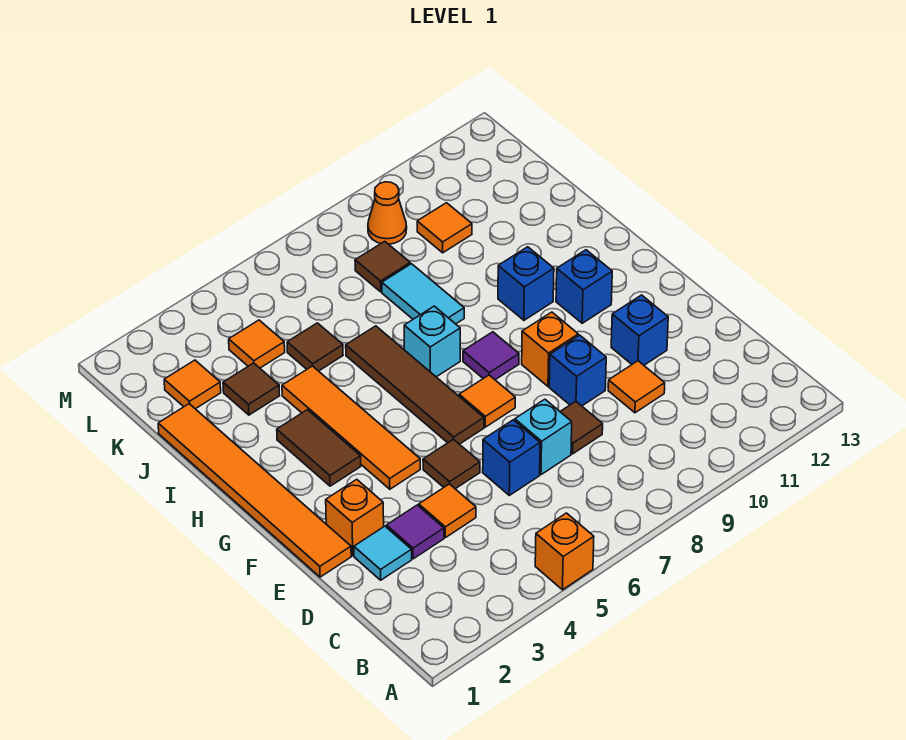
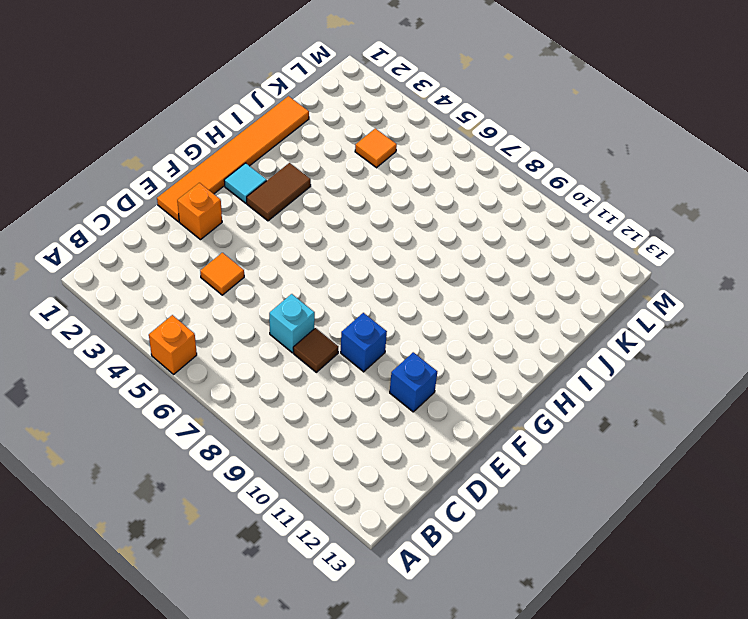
cyan tile G2 level 1 -> cyan tile D2 level 1
none -> purple tile D3 level 1
none -> blue brick D6 level 1
none -> orange tile D10 level 1
none -> brown tile E5 level 1

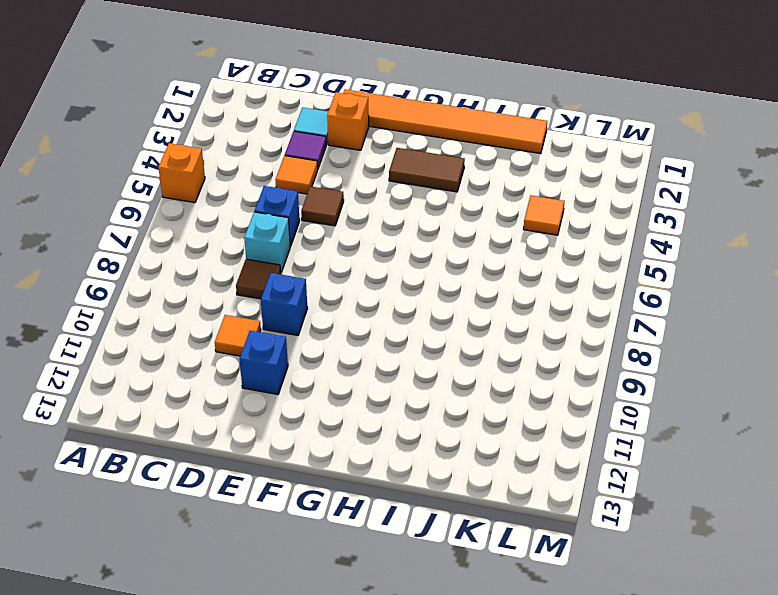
none -> orange tile F4:I4 level 1
none -> brown tile F6:I6 level 1
none -> orange tile F7 level 1
none -> orange brick F9 level 1

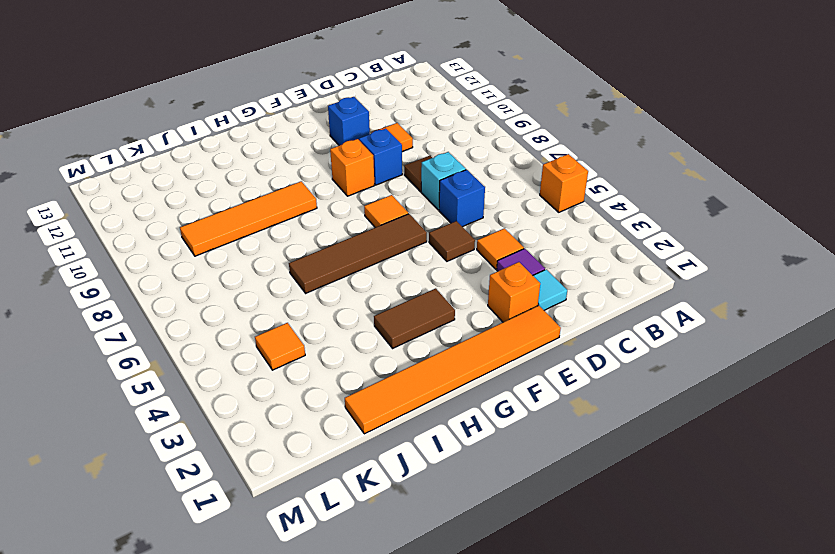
orange tile H9:K9 level 1 -> orange tile F4:I4 level 1
none -> purple tile G8 level 1
none -> blue brick G11 level 1
none -> cyan brick H7 level 1
none -> blue brick H10 level 1

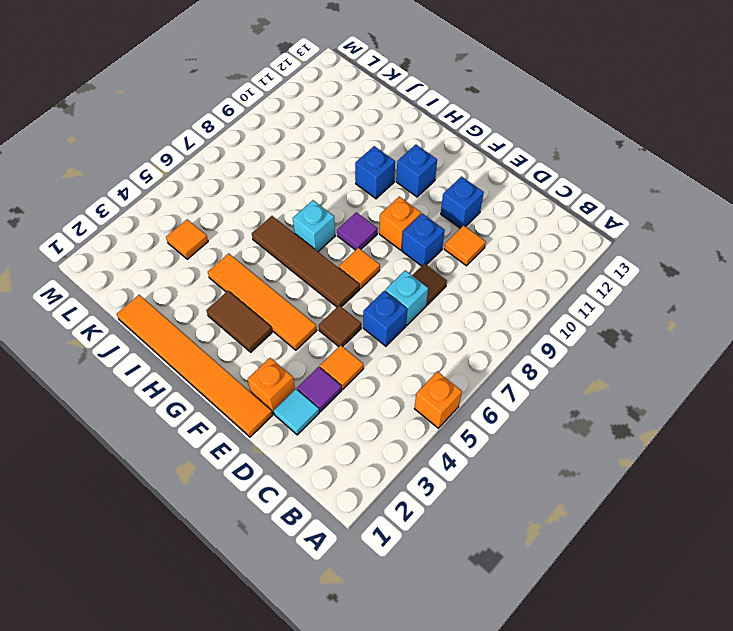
none -> cyan tile I8:J8 level 1
none -> brown tile J3 level 1
none -> brown tile J5 level 1
none -> orange tile K2 level 1

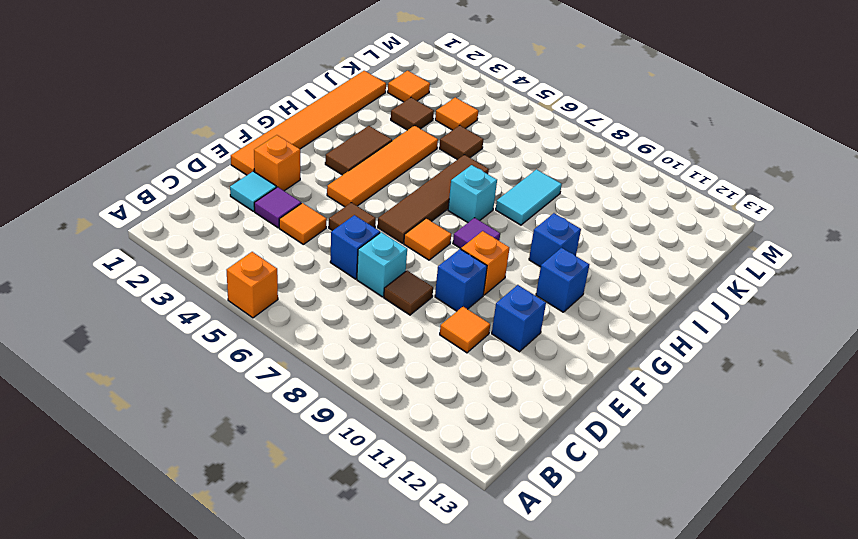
none -> brown tile K8 level 1
none -> orange tile K10 level 1
none -> orange cone L9 level 1

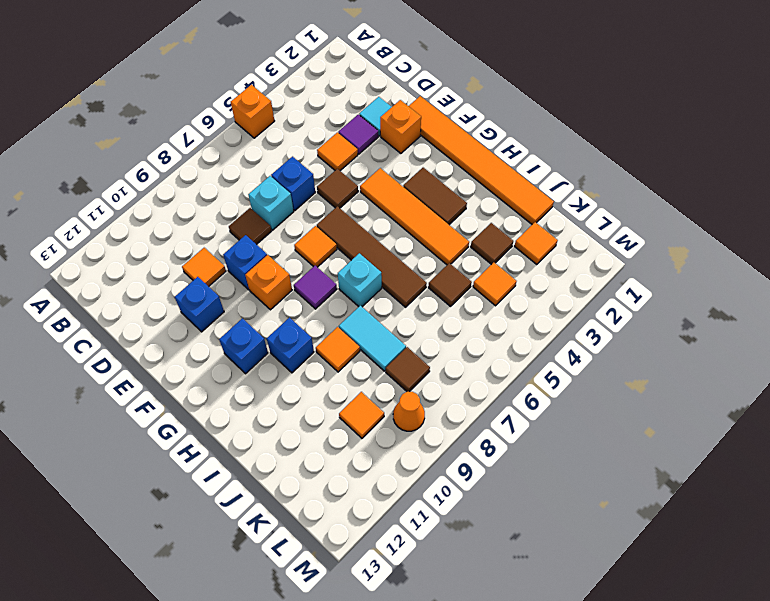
orange tile I9 level 1 -> none

